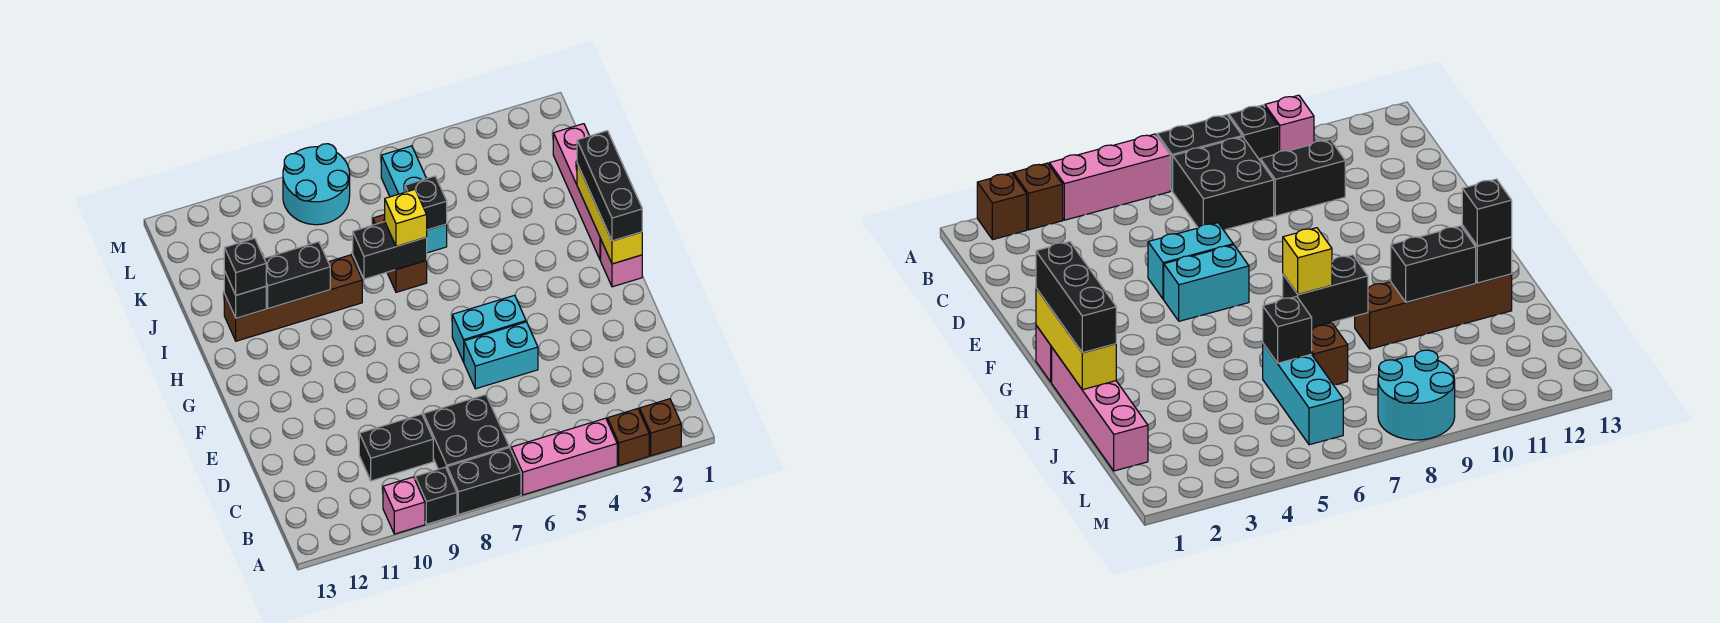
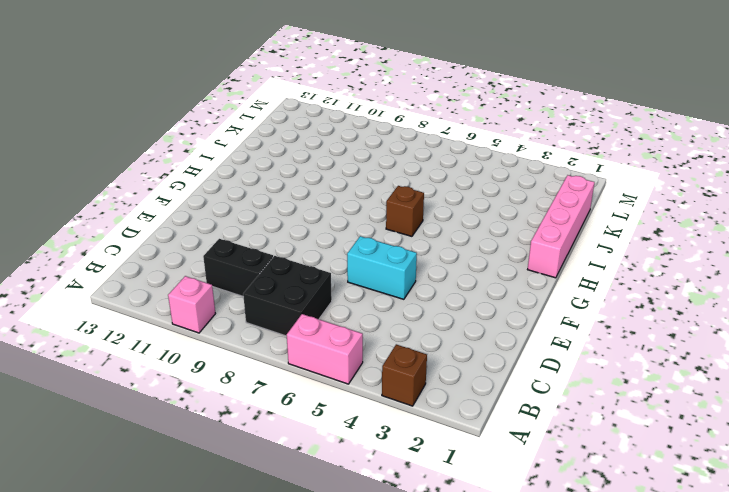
pink brick A5:A6 level 1 -> pink brick A4:A6 level 1
brown brick H6 level 1 -> brown brick A2 level 1
none -> black brick A7:A8 level 1
none -> black brick A9 level 1
none -> cyan brick F5:F6 level 1

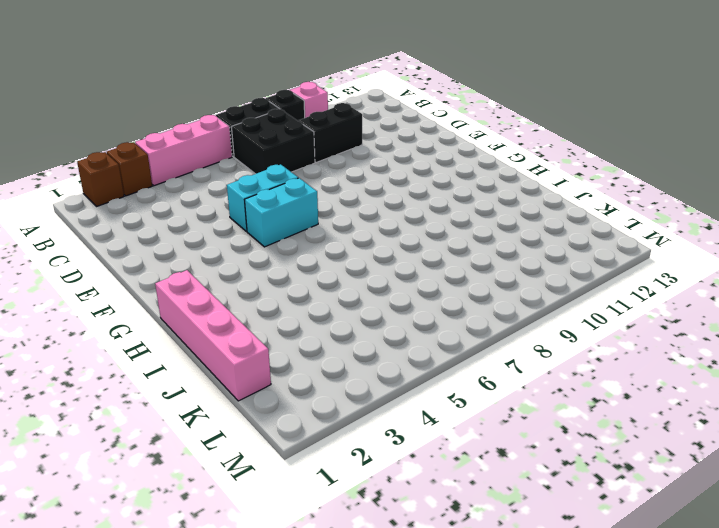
none -> pink brick G1 level 1
none -> brown brick I7:J7 level 1
none -> brown brick I9:I12 level 1

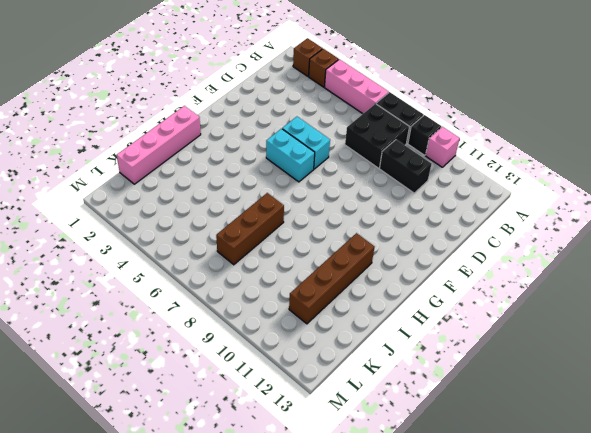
brown brick H11:K11 level 1 -> brown brick I9:I12 level 1
brown brick I7:K7 level 1 -> brown brick I7:J7 level 1
none -> pink brick G1 level 1
none -> cyan brick J6:L6 level 1
none -> cyan round brick L8:M9 level 1

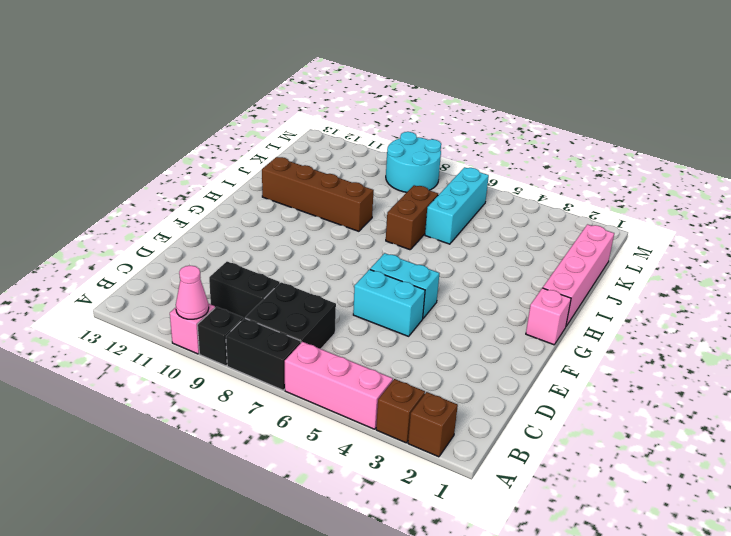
pink cone A10 level 2 -> none
none -> yellow brick G1:I1 level 2
none -> black brick I7:I8 level 2
none -> black brick I10:I11 level 2

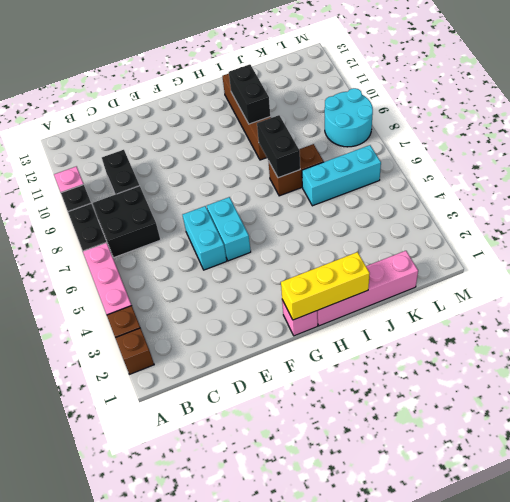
none -> black brick I12 level 2
none -> black brick J6 level 2
none -> black brick G1:I1 level 3

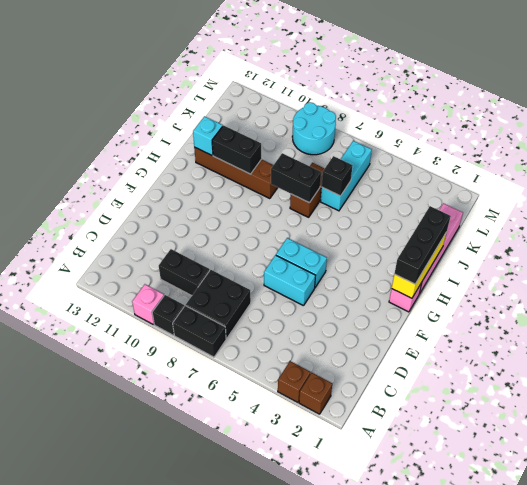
cyan brick I12 level 2 -> black brick I12 level 2
none -> pink brick A4:A6 level 1
none -> yellow brick I7 level 3
none -> black brick I12 level 3

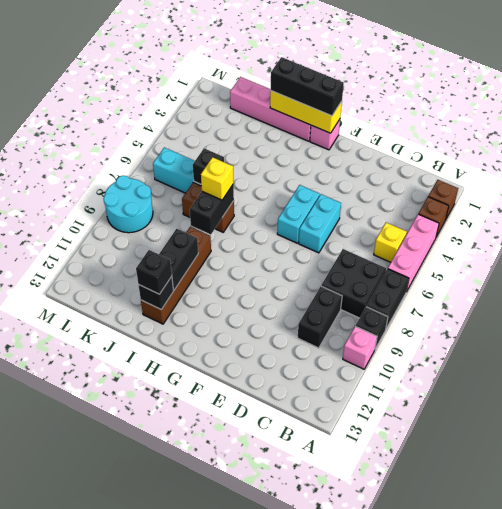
yellow brick B5 level 1 -> none

